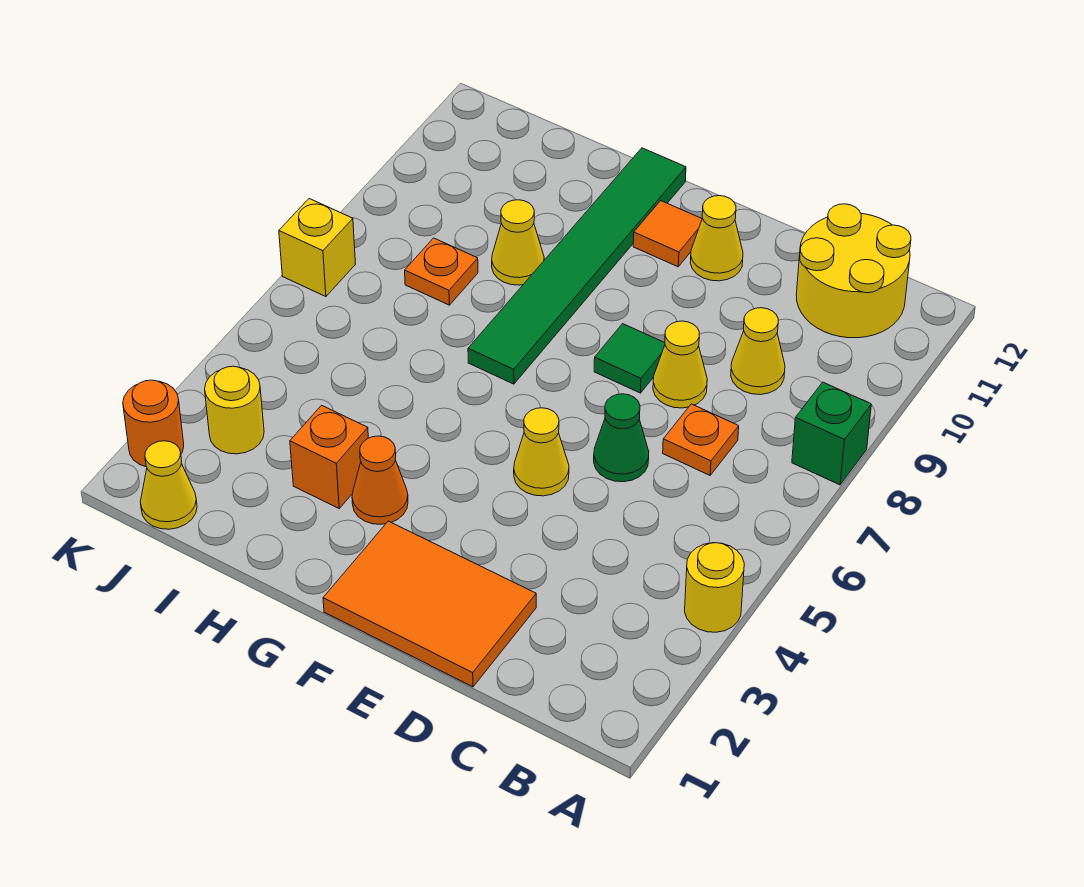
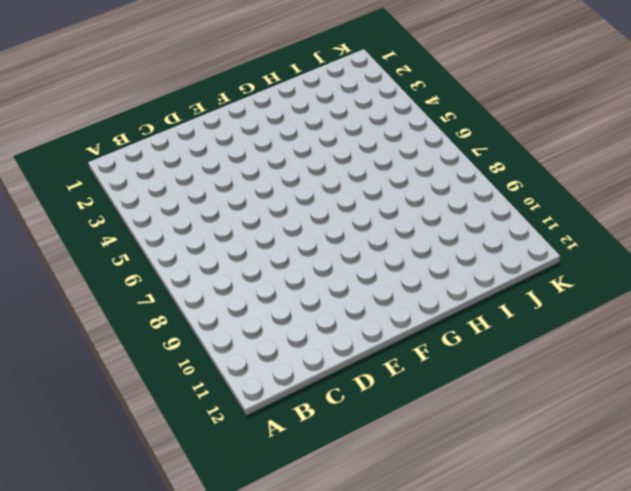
none -> yellow round brick A4 level 1
none -> green brick A8 level 1
none -> yellow round brick B11:C12 level 1

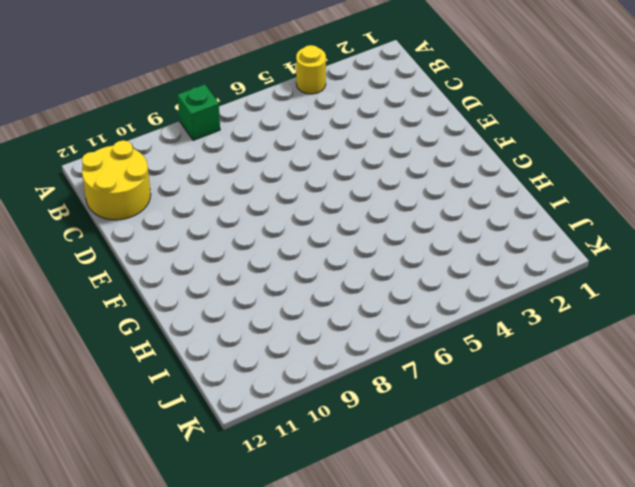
none -> orange plate C7 level 1
none -> yellow cone C9 level 1
none -> orange tile D1:F2 level 1

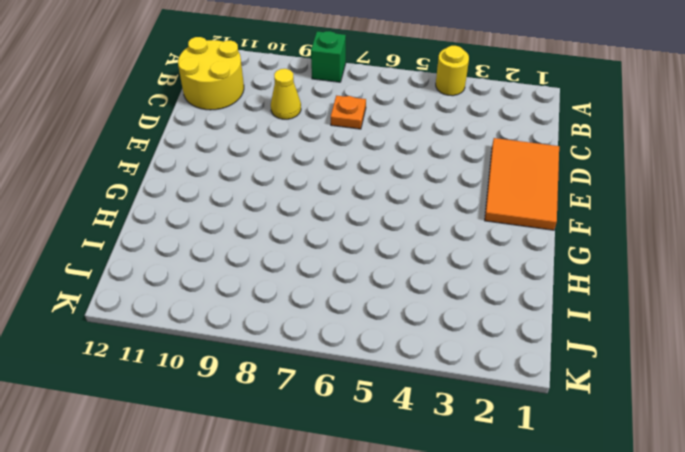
none -> green cone D6 level 1
none -> yellow cone D8 level 1
none -> yellow cone E5 level 1

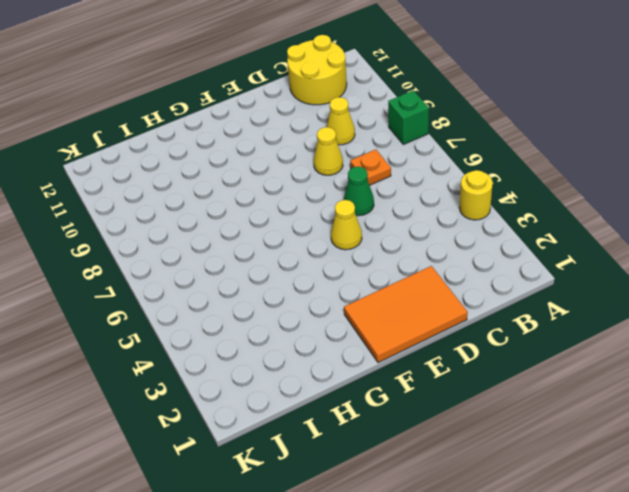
none -> green tile E8 level 1
none -> yellow cone E11 level 1
none -> orange tile F11 level 1

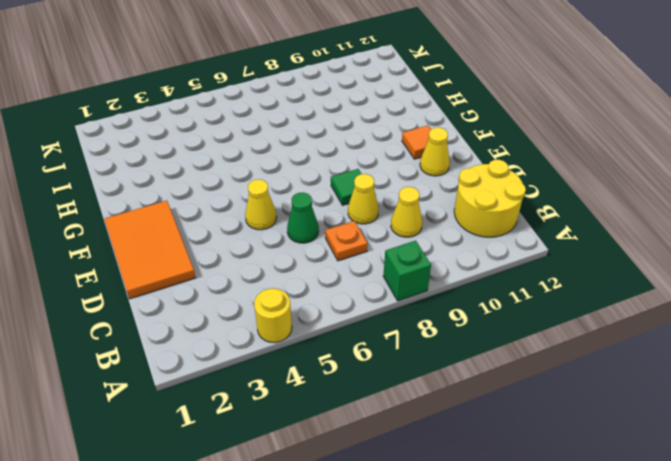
none -> orange cone G3 level 1
none -> green tile G7:G12 level 1
none -> orange brick H3 level 1

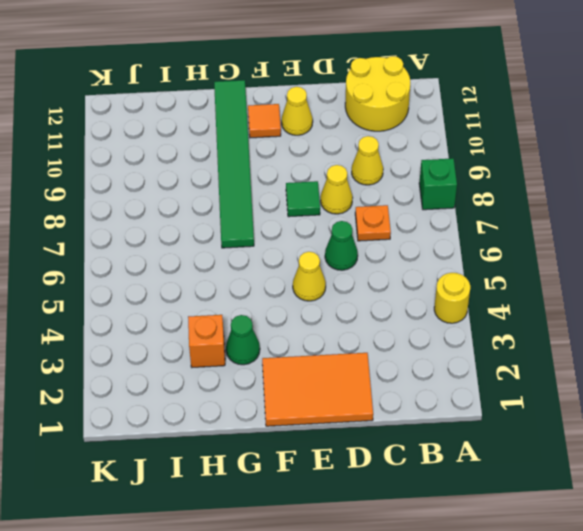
green cone G3 level 1 -> orange cone G3 level 1
none -> yellow cone H9 level 1
none -> orange plate I8 level 1
none -> yellow cone J1 level 1

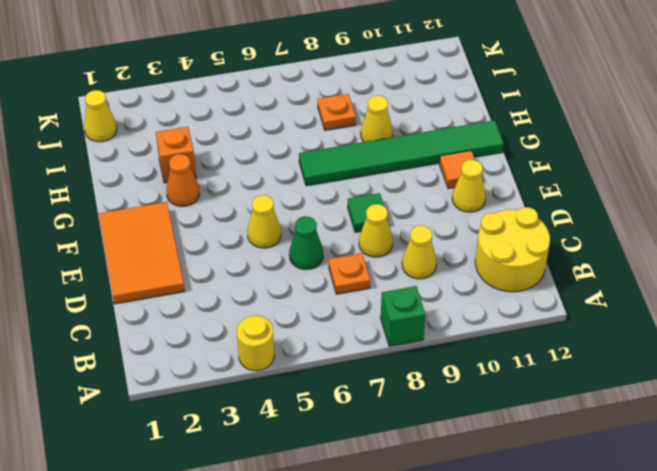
none -> yellow round brick J3 level 1
none -> orange round brick K2 level 1
none -> yellow brick K7 level 1

